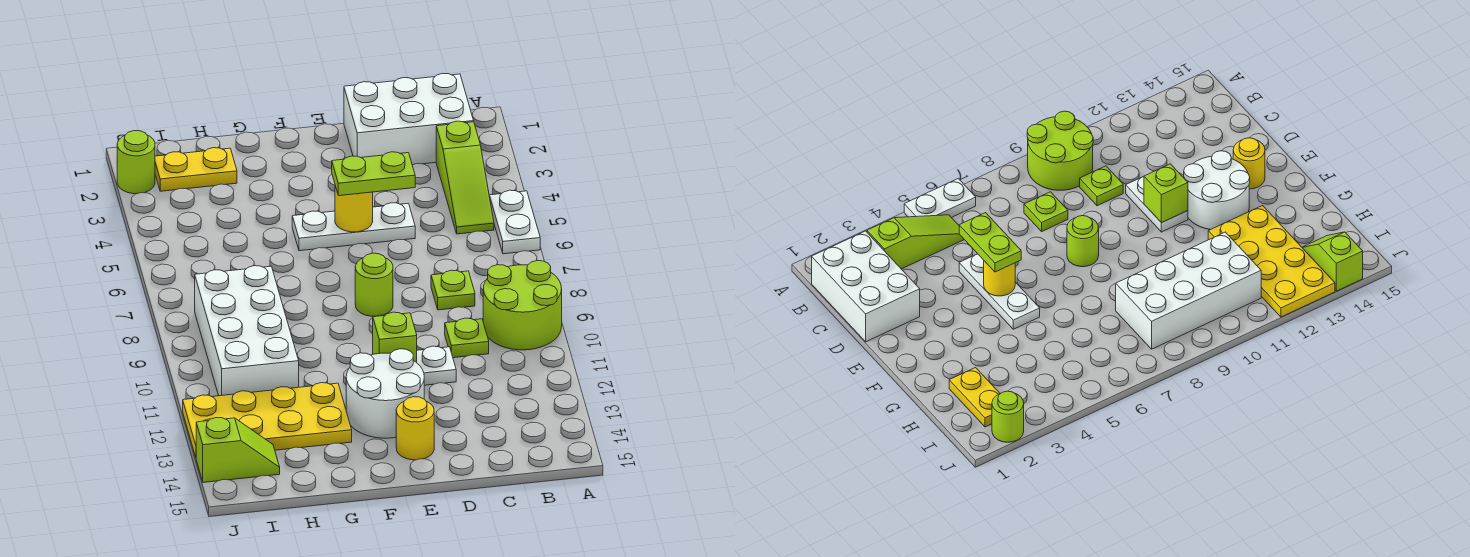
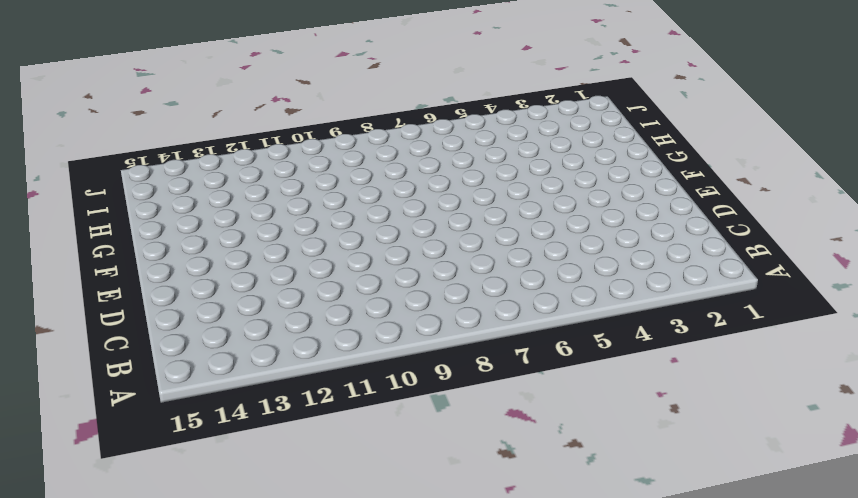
none -> white plate A5:A6 level 1
none -> lime round brick A9:B10 level 1
none -> white brick B1:D2 level 1

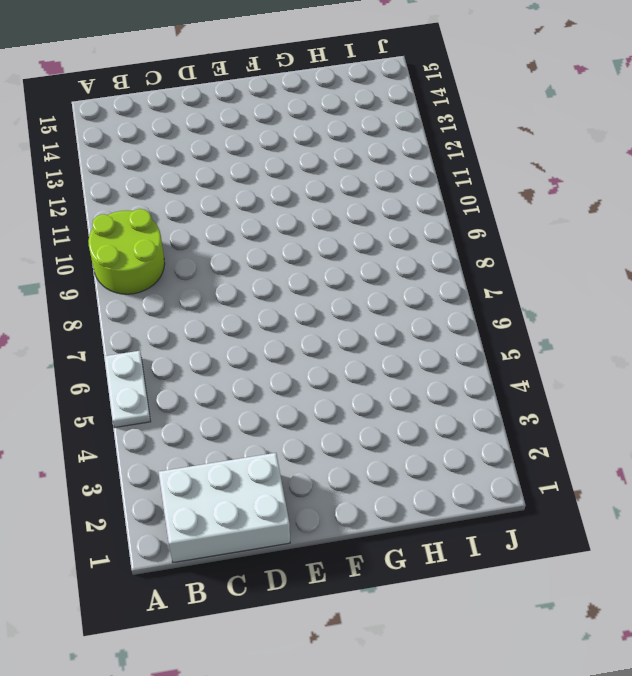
none -> lime slope B3:B5 level 1 top 3
none -> lime plate C8 level 1
none -> lime plate C10 level 1

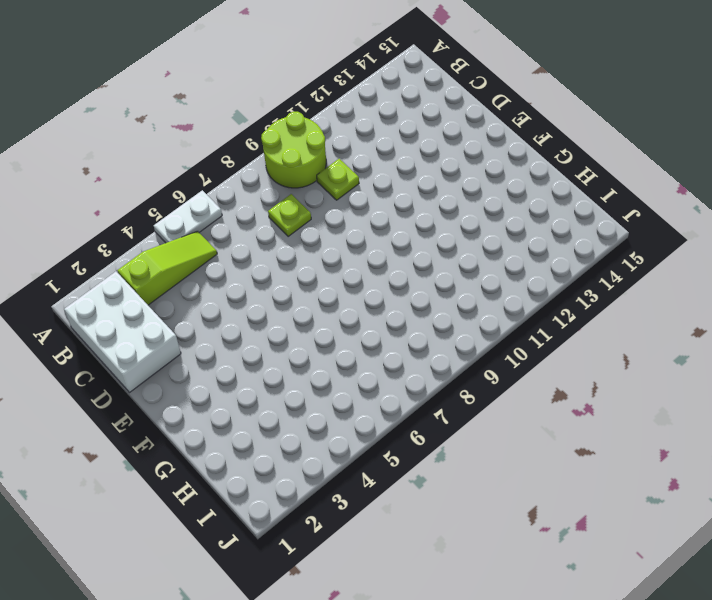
none -> white plate D5:F5 level 1
none -> white plate D11:E11 level 1
none -> lime round brick E8 level 1

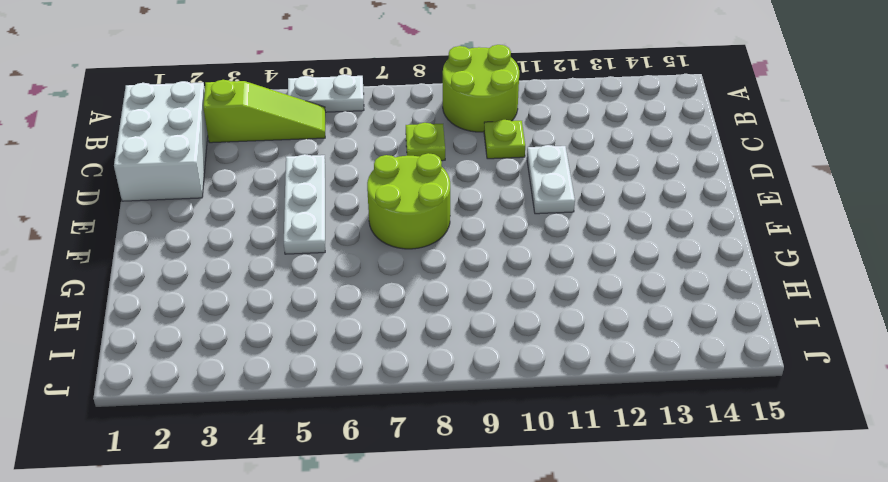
lime round brick E7:F8 level 1 -> lime round brick E8 level 1
none -> white round brick E12:F13 level 1
none -> yellow round brick E14 level 1
none -> yellow plate G12:J13 level 1

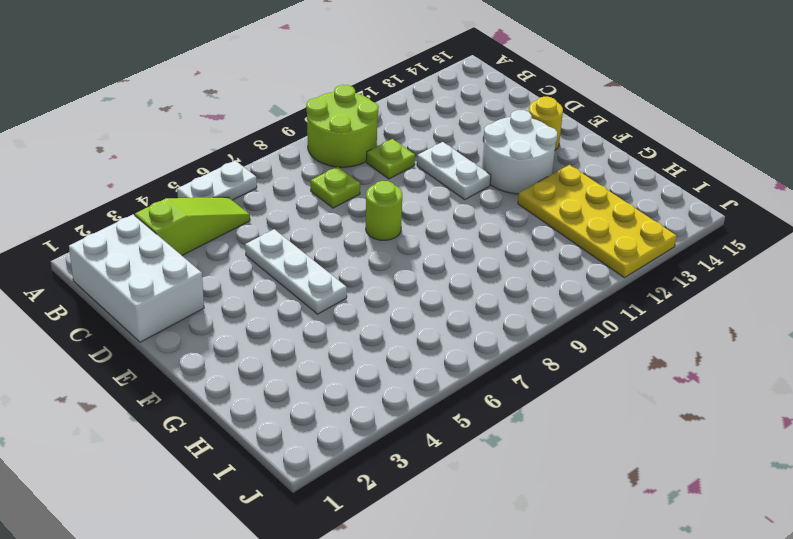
none -> yellow plate H2:I2 level 1
none -> white brick H8:I11 level 1
none -> lime slope I14:J14 level 1 top J

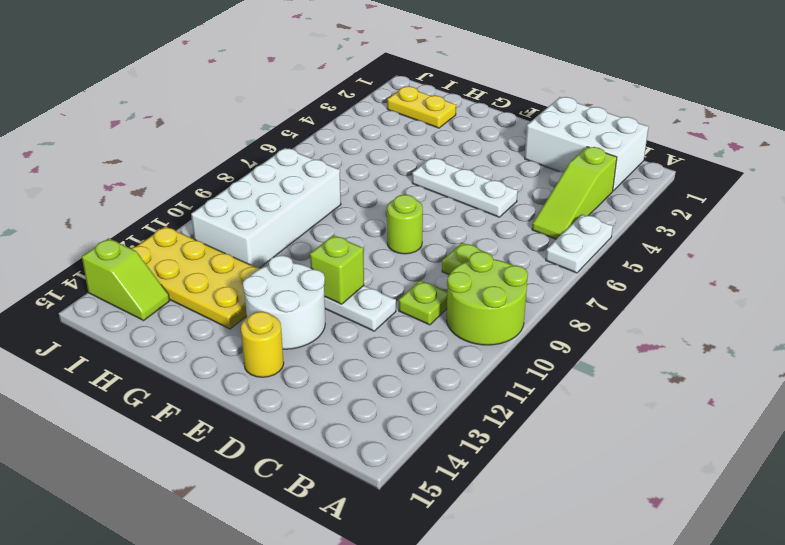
none -> lime round brick J2 level 1
none -> yellow round brick E5 level 2
none -> lime plate D5:E5 level 3

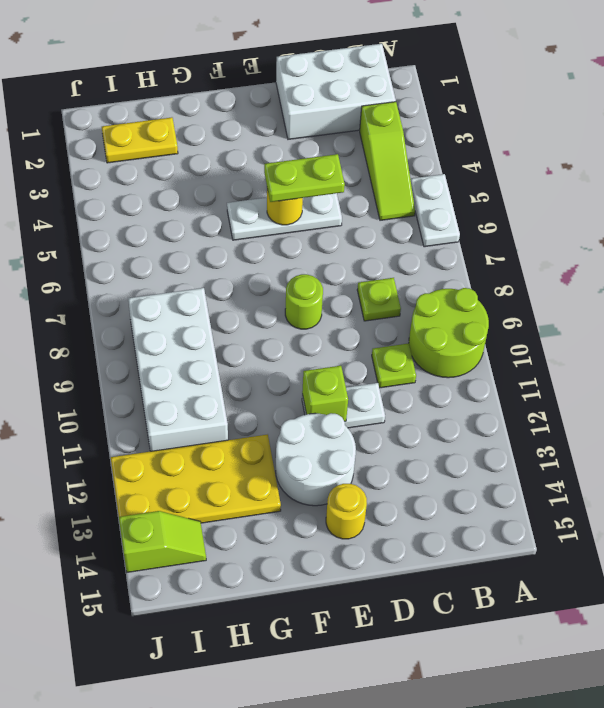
none -> lime round brick J2 level 1

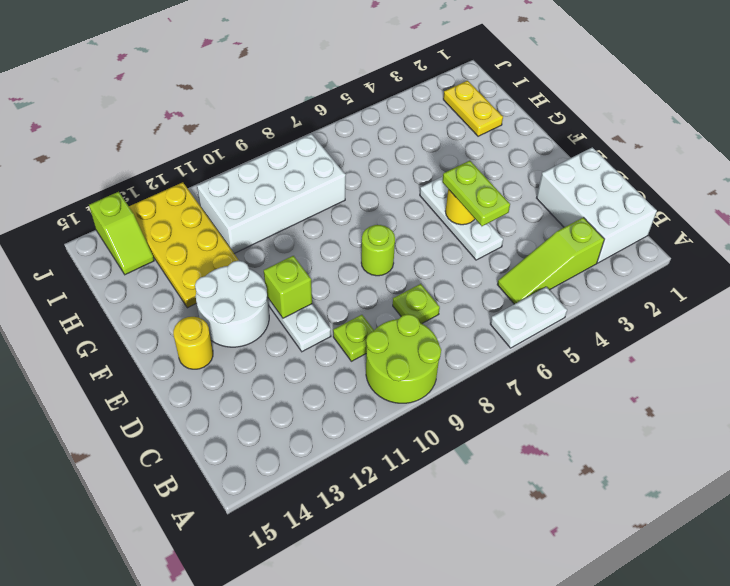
none -> lime round brick J2 level 1

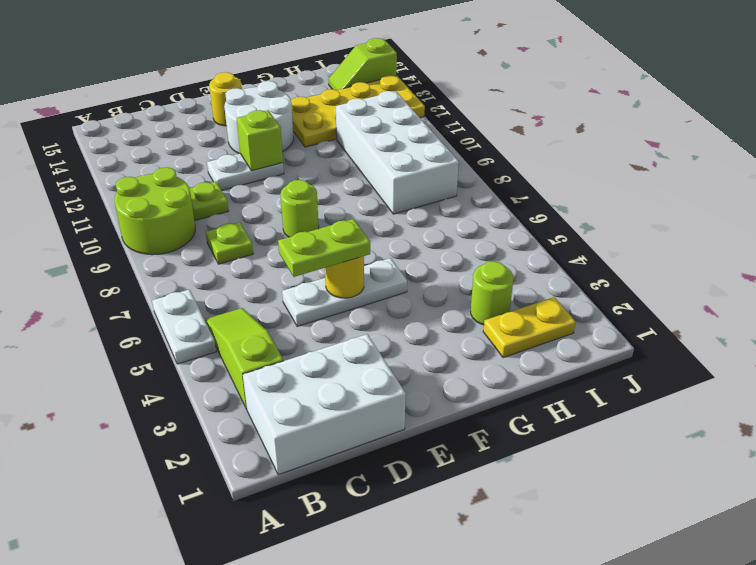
lime round brick H3 level 1 -> lime round brick J2 level 1

